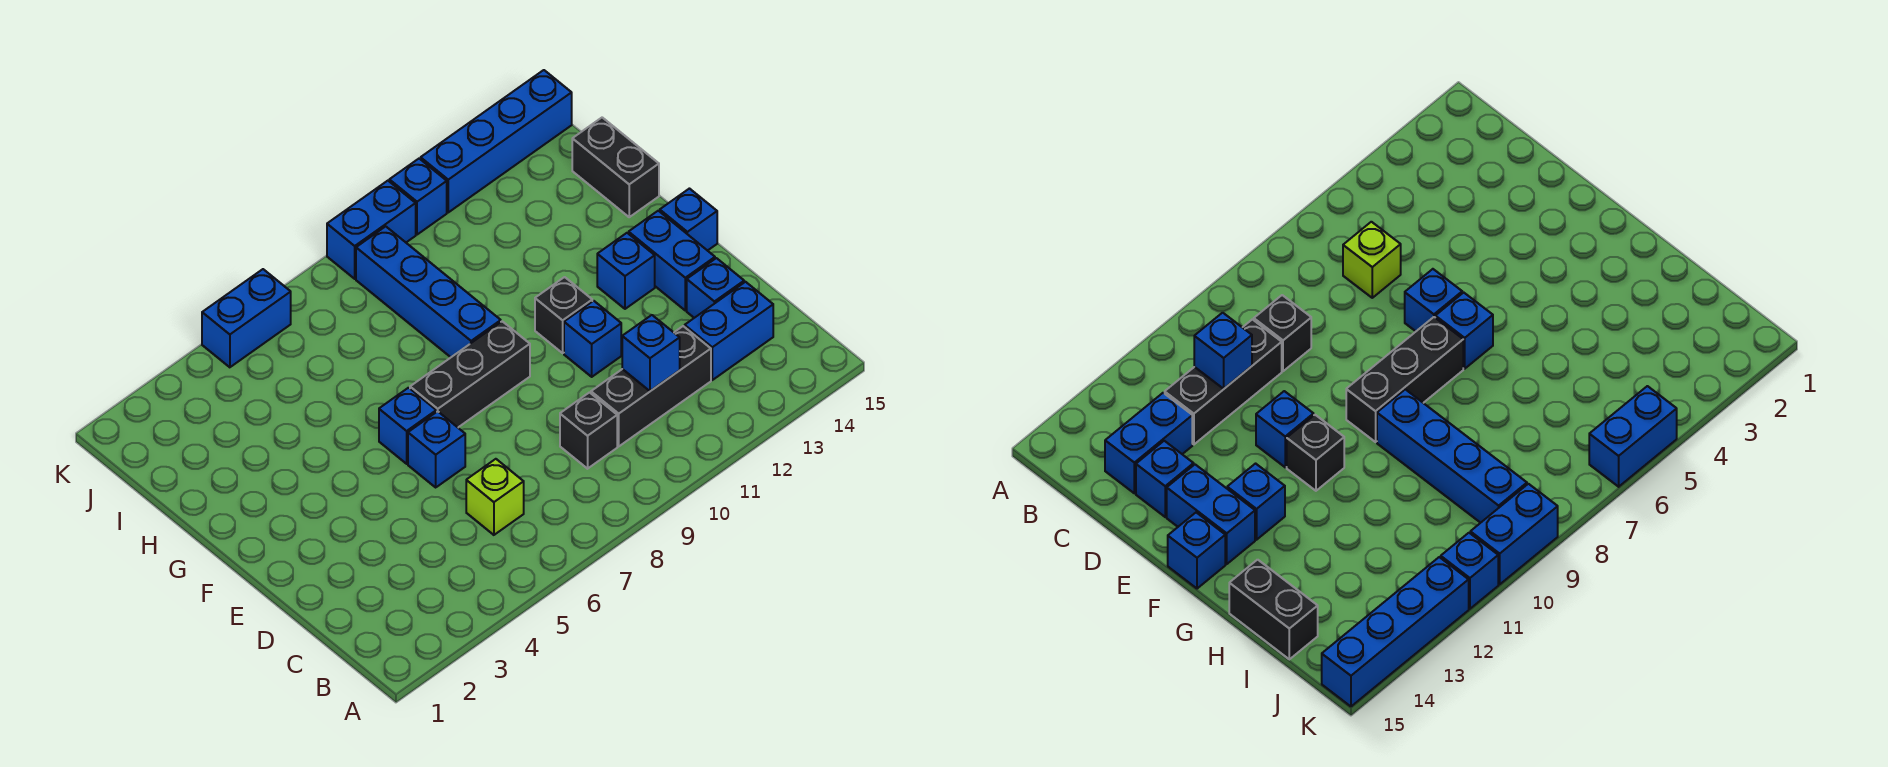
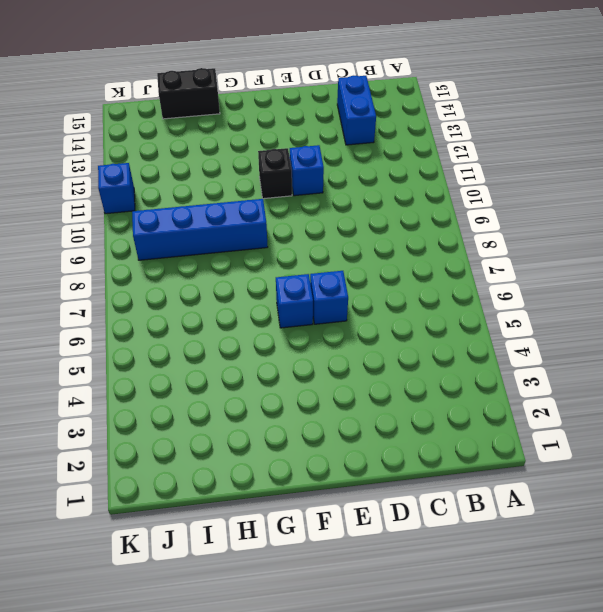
none -> lime brick C6 level 1
none -> black brick C9 level 1
none -> black brick C10:C12 level 1

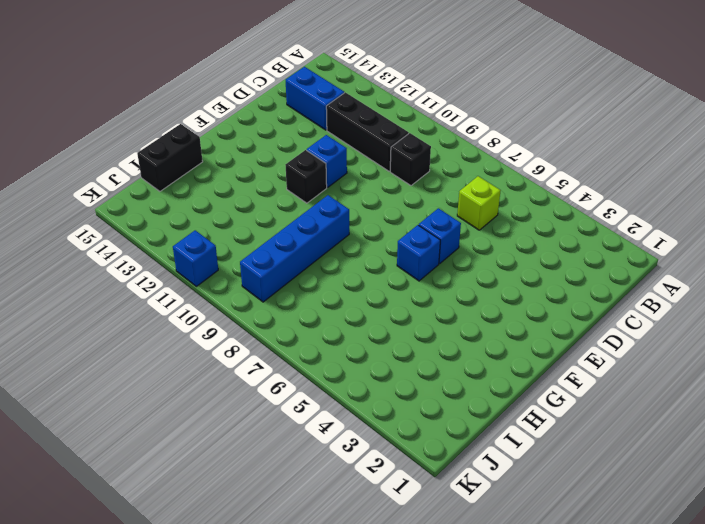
none -> blue brick D14 level 1
none -> blue brick E14:F14 level 1
none -> black brick F7:F9 level 1

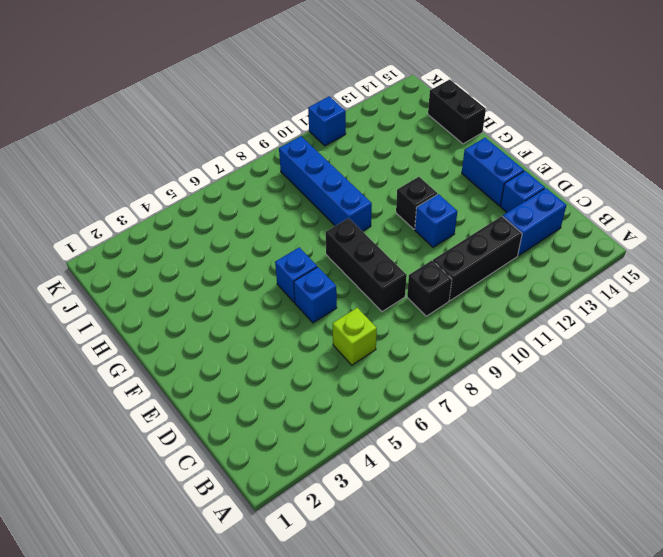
black brick D8:F8 level 1 -> black brick F7:F9 level 1
none -> blue brick F13 level 1
none -> blue brick F15 level 1
none -> blue brick K5:K6 level 1

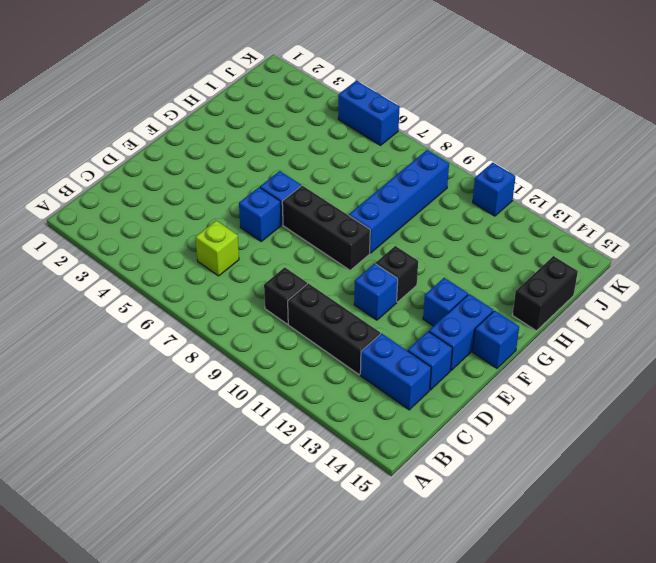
none -> blue brick K9:K10 level 1
none -> blue brick K12:K15 level 1
none -> blue brick C11 level 2

